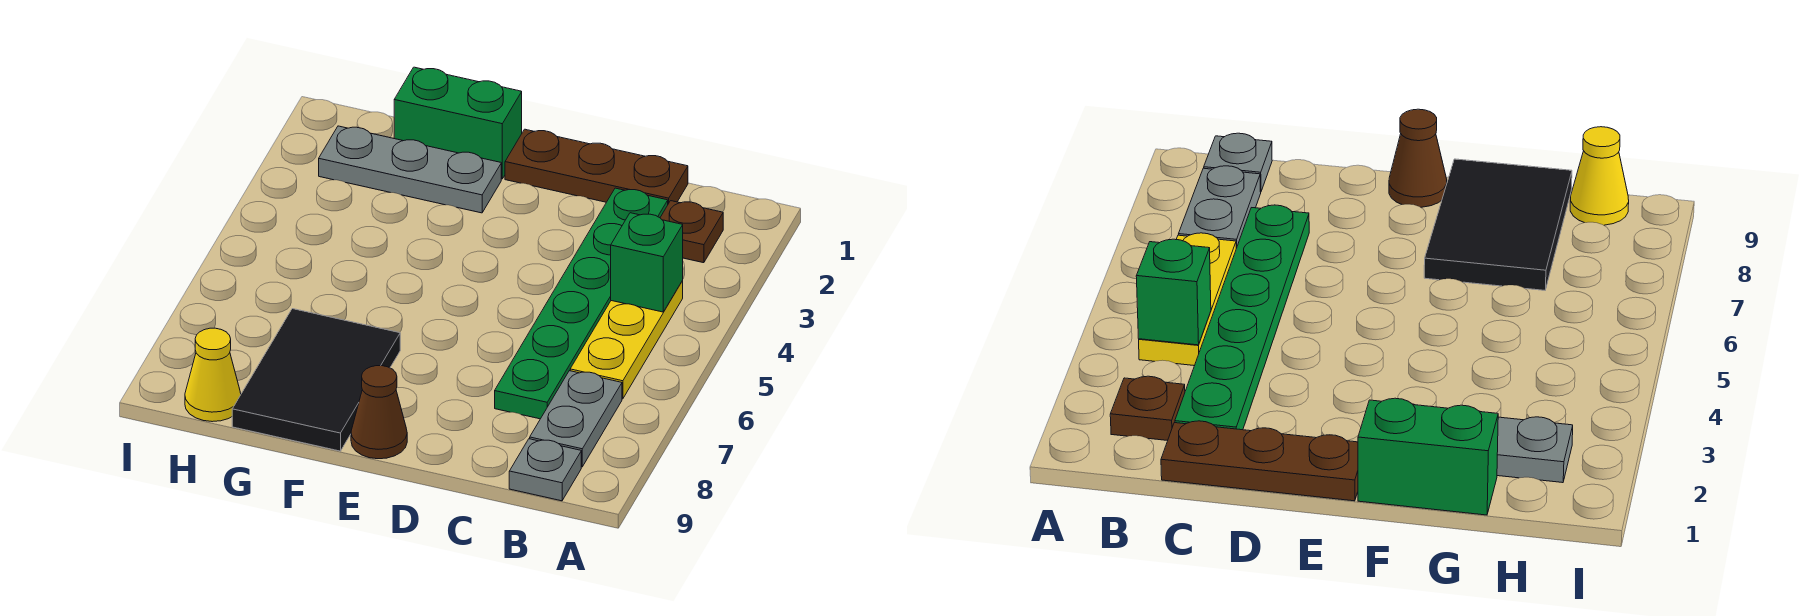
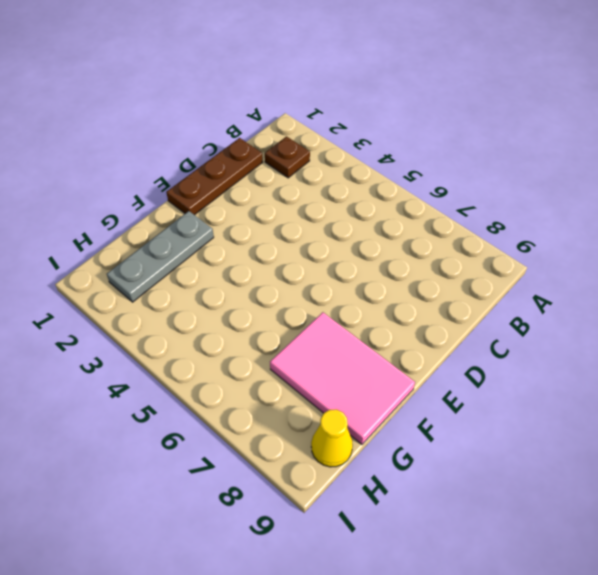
pink tile F7:G9 level 1 -> black tile F7:G9 level 1
none -> yellow plate B4:B6 level 1
none -> grey plate B7:B8 level 1
none -> grey plate B9 level 1

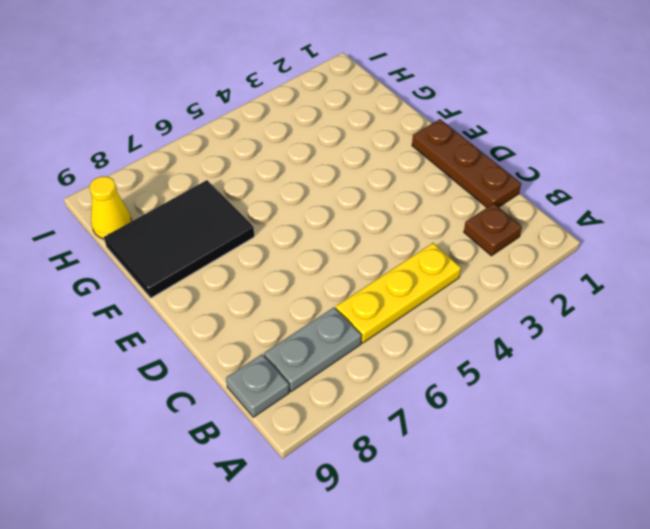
none -> green plate C2:C7 level 1
none -> brown cone E9 level 1
none -> green brick F1:G1 level 1

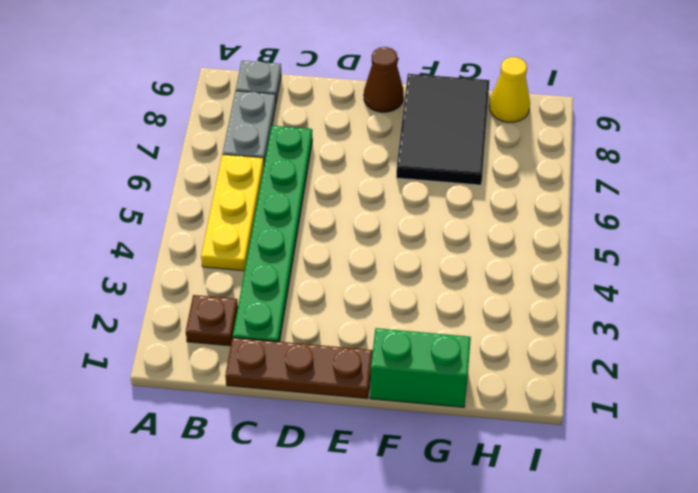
none -> grey plate F2:H2 level 1
none -> green brick B4 level 2

